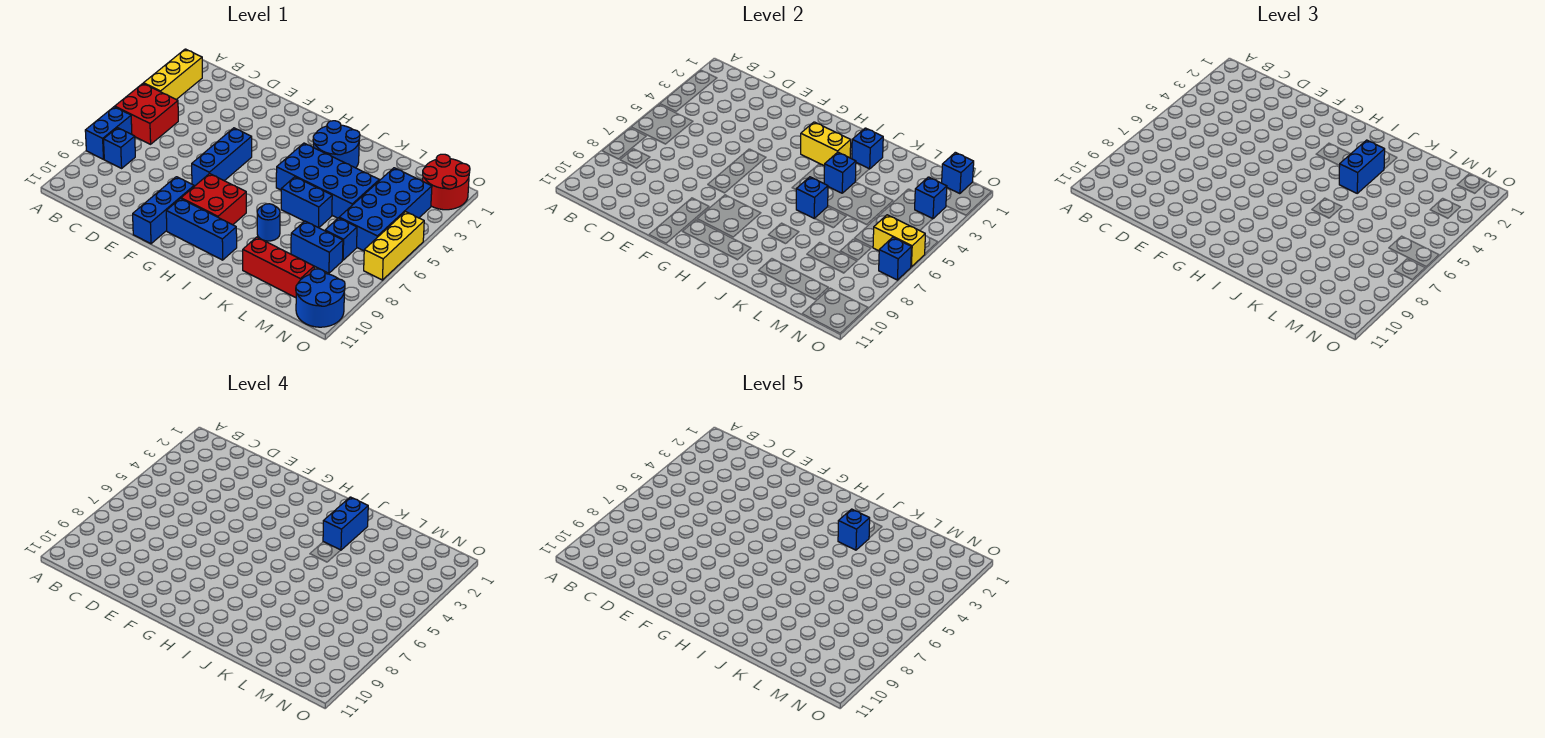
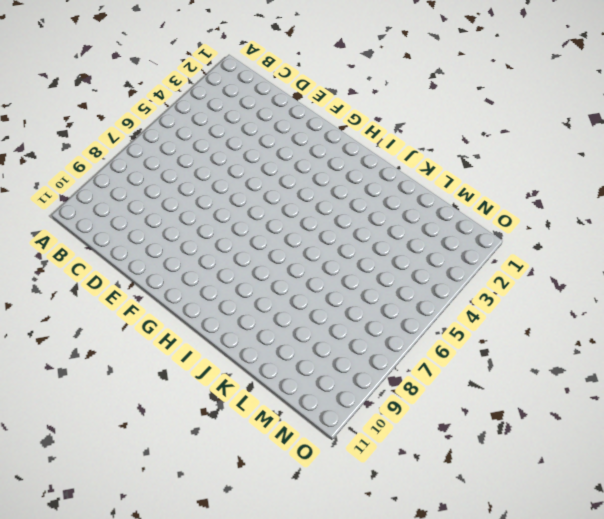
none -> yellow brick A2:A4 level 1
none -> red brick A5:B6 level 1
none -> blue brick A7:A8 level 1
none -> blue brick B8 level 1

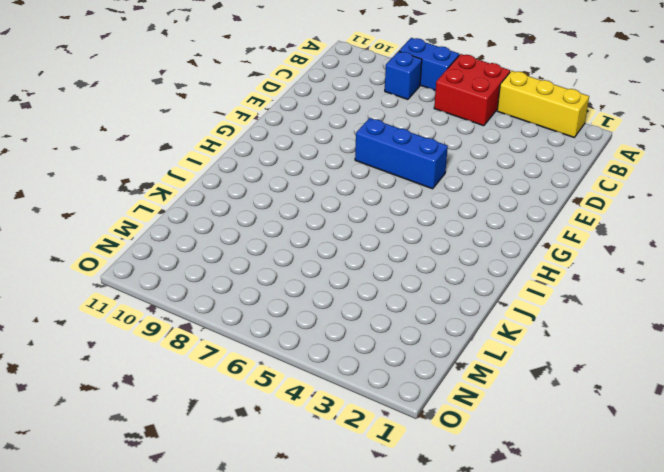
none -> blue brick F9:F11 level 1
none -> red brick G8:H9 level 1
none -> blue brick G10:I10 level 1
none -> blue round brick I2:J3 level 1

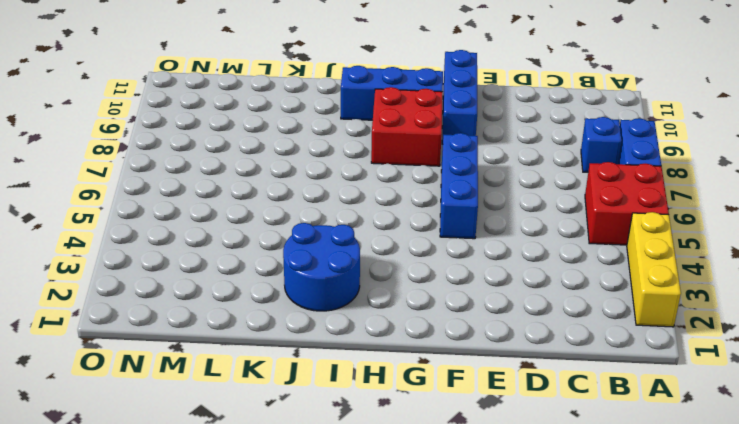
none -> blue brick I4:L5 level 1
none -> blue brick J6:K6 level 1
none -> blue round brick J8 level 1
none -> red brick K10:M10 level 1

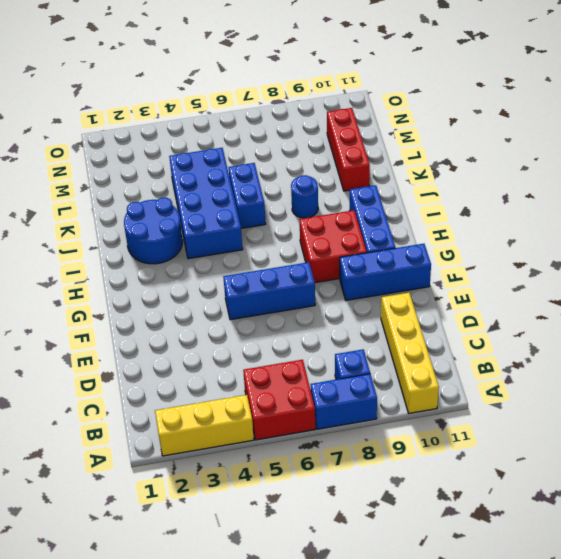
yellow brick A10:D10 level 1 -> none
none -> blue brick L8:M8 level 1
none -> blue brick M3:N6 level 1
none -> blue brick M7 level 1
none -> red round brick N1:O2 level 1

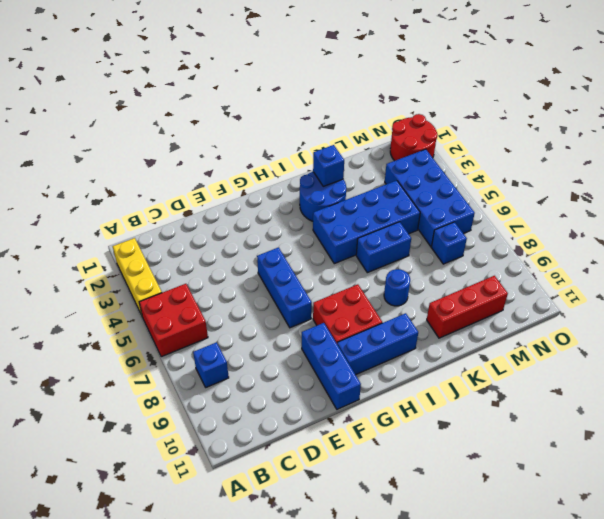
none -> blue brick A7:A8 level 1
none -> blue brick L8:M8 level 1
none -> blue round brick N10:O11 level 1
none -> yellow brick O5:O7 level 1

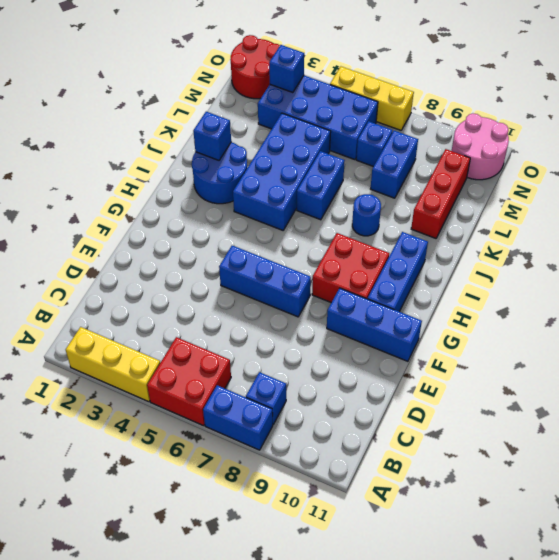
pink round brick N10:O11 level 1 -> blue round brick N10:O11 level 1
none -> yellow brick H3:I3 level 2
none -> blue brick J4 level 2
none -> blue brick J6 level 2
none -> blue brick N1 level 2

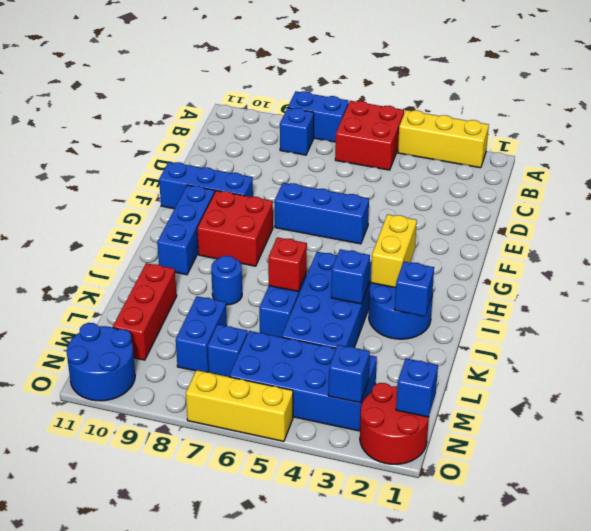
red brick J6 level 2 -> blue brick J6 level 2
none -> yellow brick N6:O6 level 2
none -> blue brick O7 level 2
none -> blue brick J3:J4 level 3
none -> blue brick J2:J3 level 4

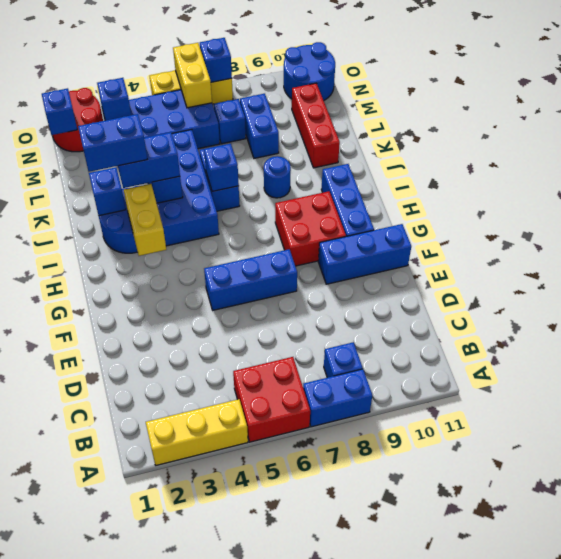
none -> blue brick J3 level 5

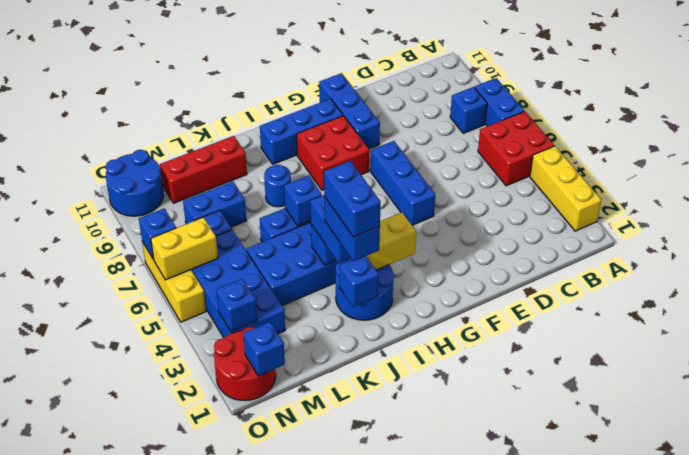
blue brick J2:J3 level 5 -> blue brick J3 level 5

